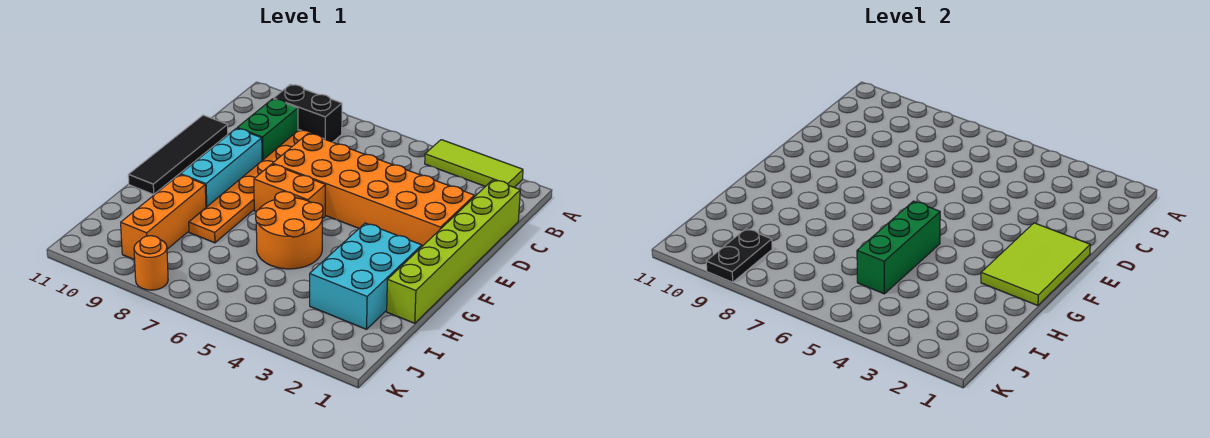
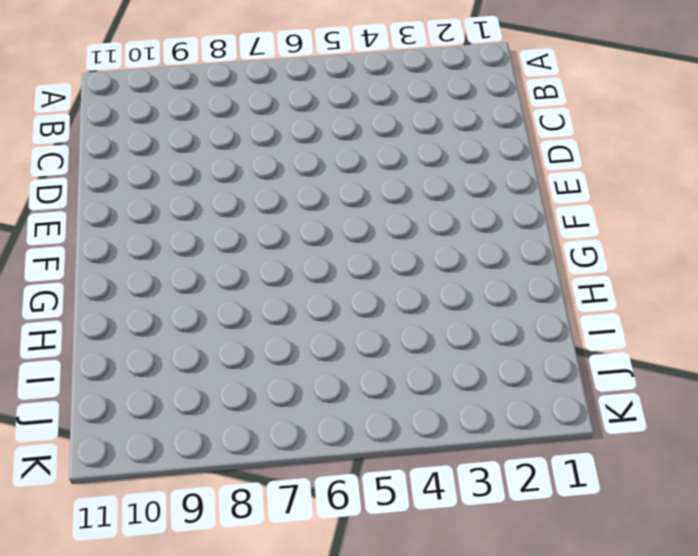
none -> lime tile A2:A4 level 1
none -> black brick B8:B9 level 1
none -> lime brick C1:H1 level 1

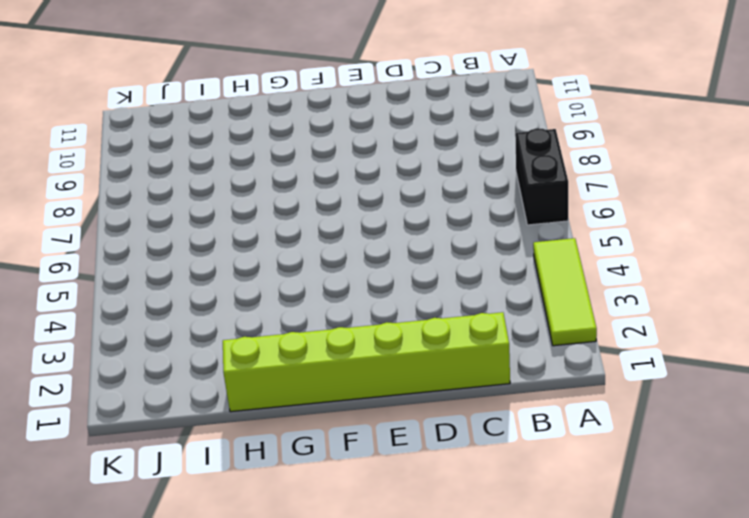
black brick A6:A7 level 1 -> black brick B8:B9 level 1
none -> orange plate C8:H8 level 1
none -> green brick C9:D9 level 1
none -> orange brick D2:E7 level 1

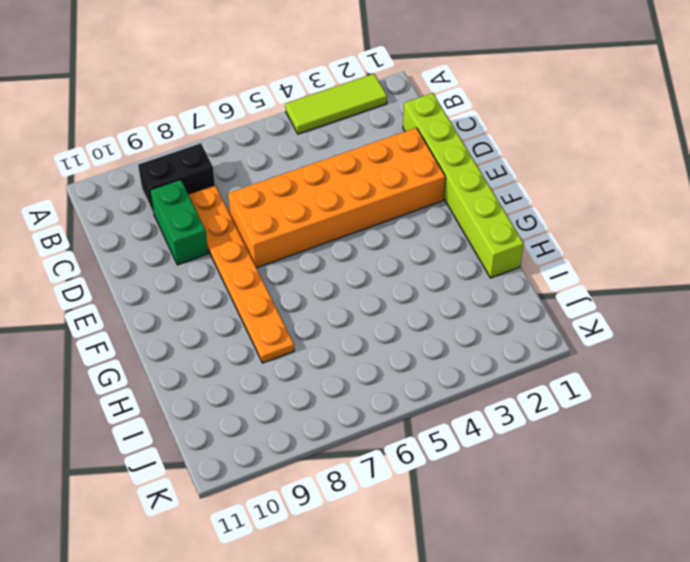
none -> black tile D11:G11 level 1
none -> cyan brick E9:G9 level 1
none -> orange brick F6:F7 level 1

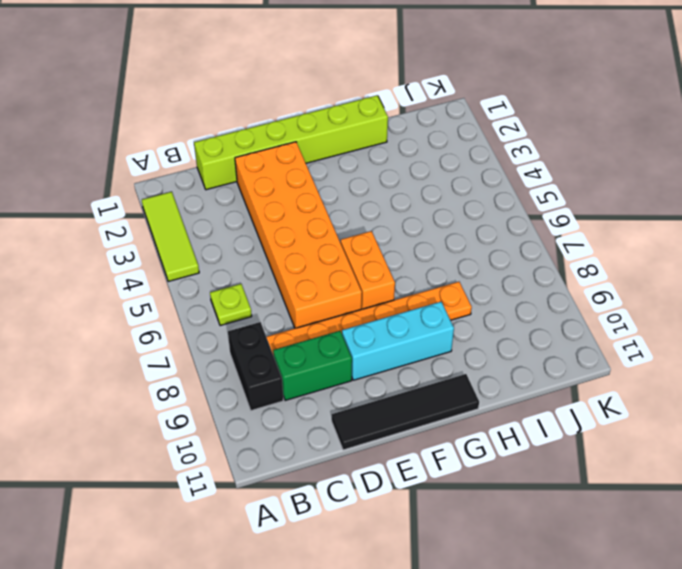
lime plate B6 level 1 -> none
none -> cyan brick G2:I3 level 1
none -> orange round brick G5:H6 level 1
none -> orange brick H9:J9 level 1

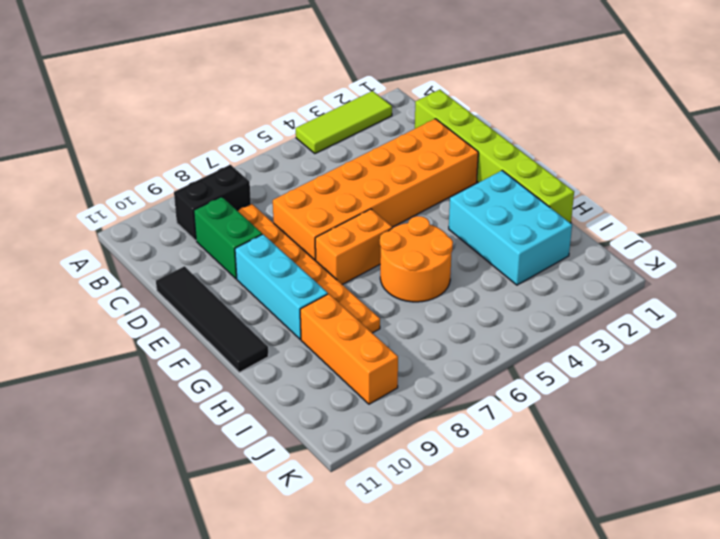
none -> orange round brick K8 level 1
none -> lime tile E1:G2 level 2
none -> green brick G5:I5 level 2

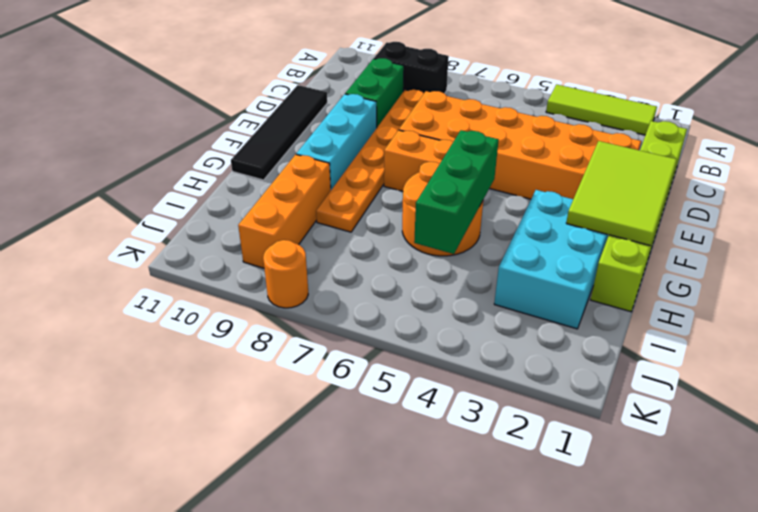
none -> black plate J9:K9 level 2

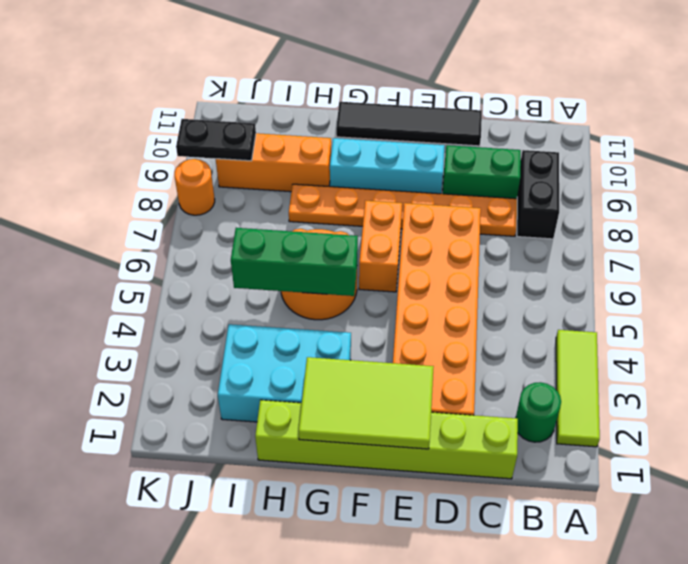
green round brick B2 level 1 -> none

